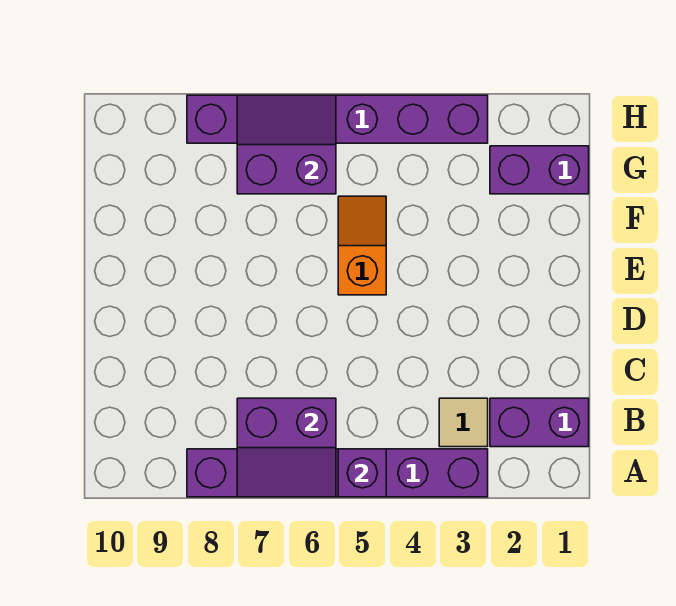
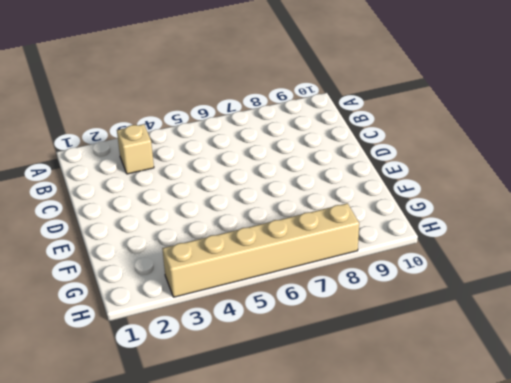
tan brick B3 level 1 -> tan tile B3 level 1
tan brick H3:H8 level 1 -> purple brick H3:H8 level 1
none -> purple brick A3:A8 level 1
none -> purple brick B1:B2 level 1

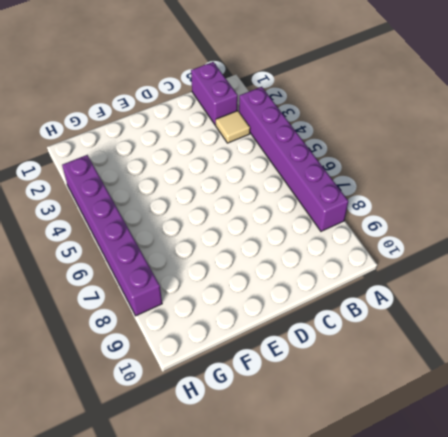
none -> orange slope E5:F5 level 1 top E
none -> purple brick G1:G2 level 1

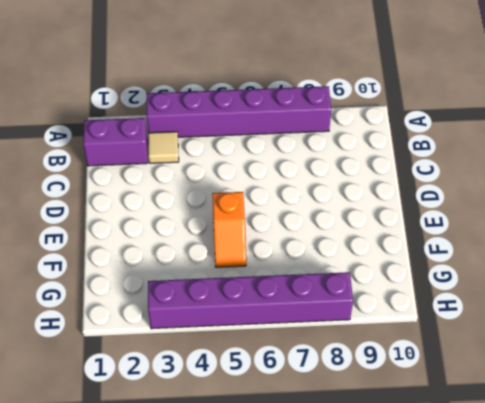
none -> purple brick G1:G2 level 1
none -> purple brick A5 level 2

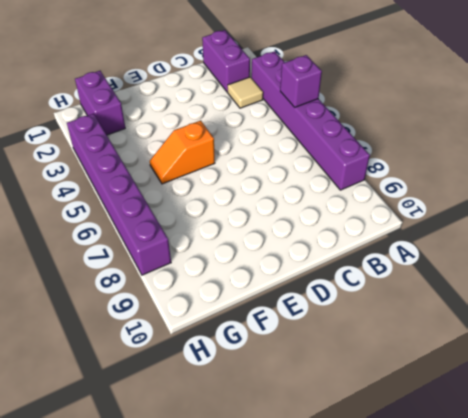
none -> purple slope A6:B7 level 2 top B
none -> purple slope G6:H7 level 2 top G

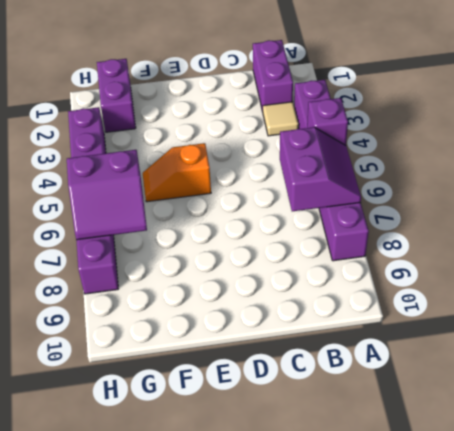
purple slope G6:H7 level 2 top 6 -> purple slope G6:H7 level 2 top G

